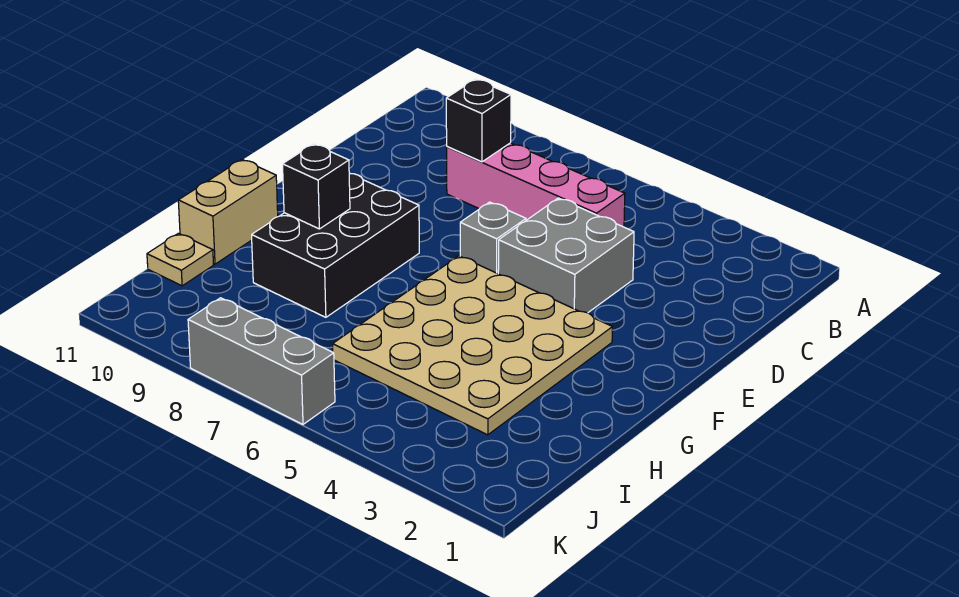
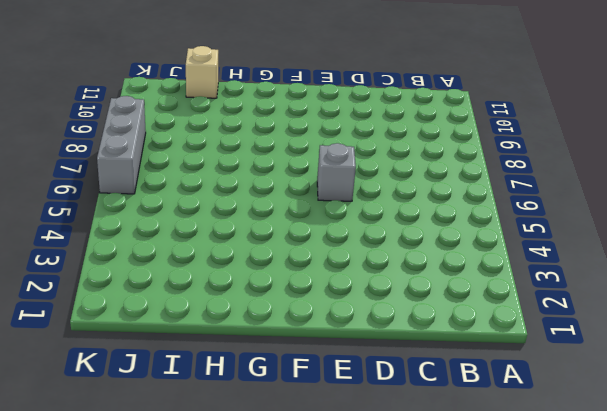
tan brick I11 level 1 -> tan plate I11 level 1
none -> pink brick C5:C8 level 1
none -> grey brick D4:E5 level 1

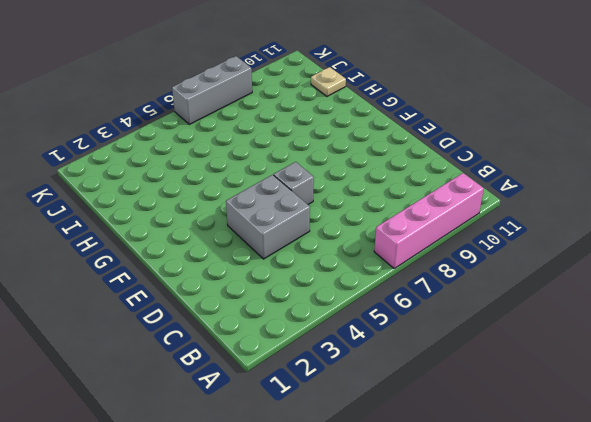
pink brick A7:A10 level 1 -> pink brick C5:C8 level 1
none -> tan plate F3:I6 level 1
none -> black brick F8:H9 level 1

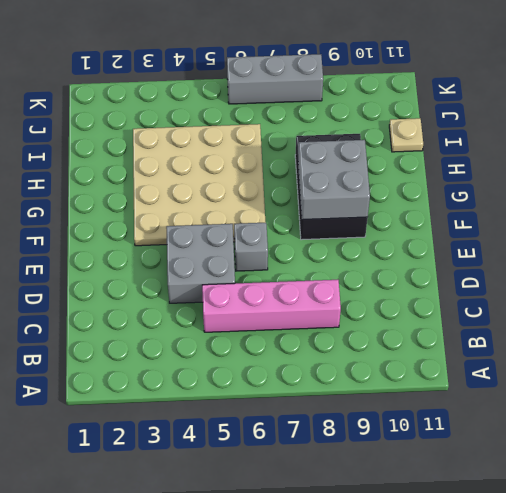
grey brick F8:G9 level 2 -> black brick G9 level 2
none -> tan brick G11:H11 level 1
none -> black brick C8 level 2

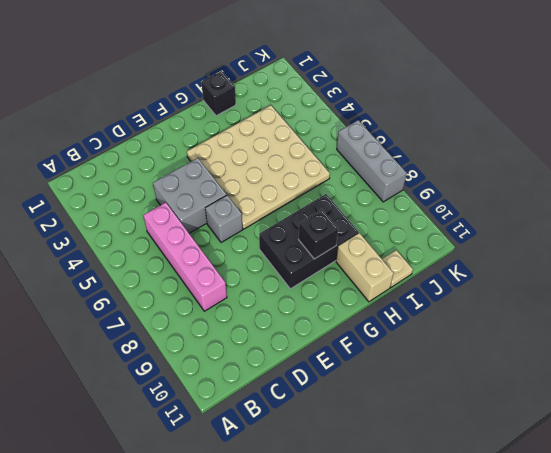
black brick H1 level 1 -> black brick C8 level 2
tan brick H10:H11 level 1 -> tan brick G11:H11 level 1

